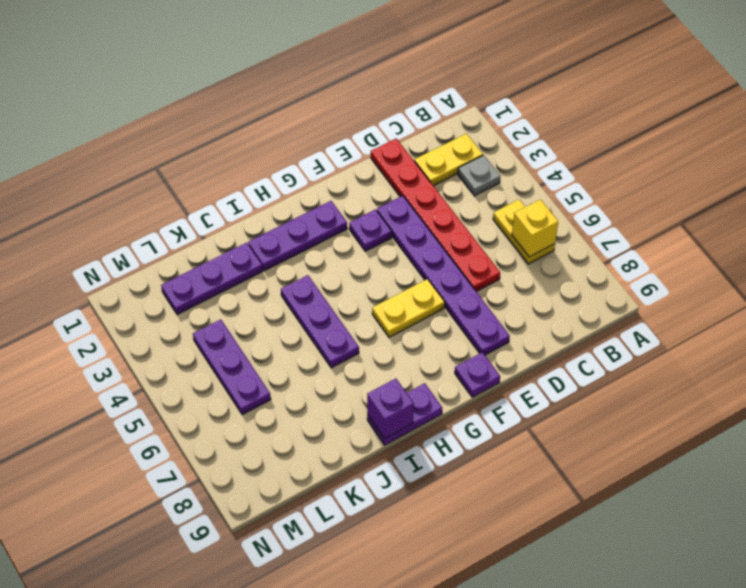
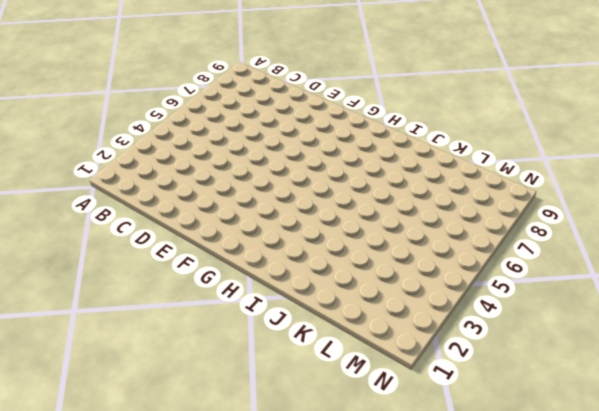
none -> yellow plate B2:C2 level 1
none -> grey plate B3 level 1
none -> yellow plate B5:B6 level 1

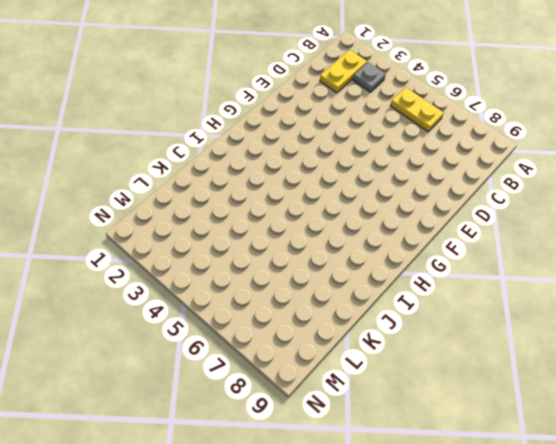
none -> red plate D1:D6 level 1
none -> purple plate E3:E8 level 1
none -> purple plate F3 level 1

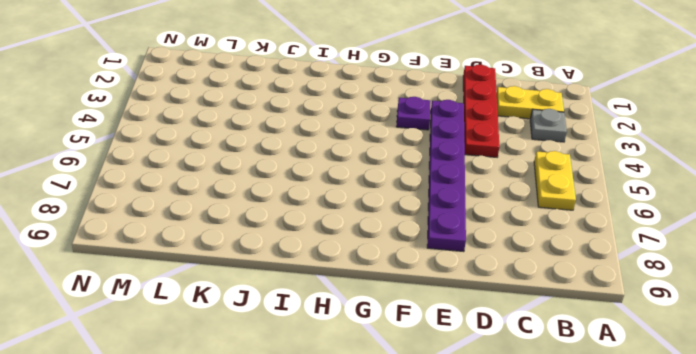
red plate D1:D4 level 1 -> red plate D1:D6 level 1
none -> yellow plate F6:G6 level 1
none -> purple plate F9 level 1
none -> purple plate G2:I2 level 1

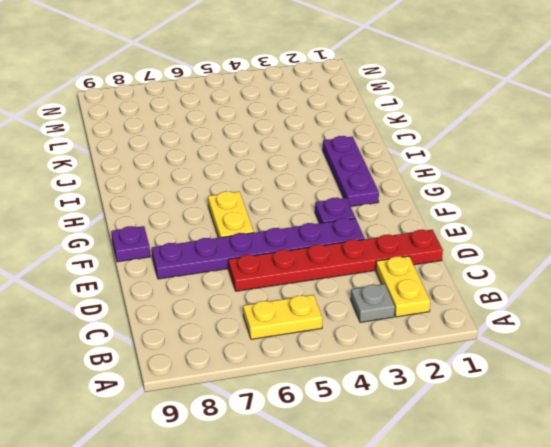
none -> purple plate H9:I9 level 1
none -> purple plate I4:I6 level 1
none -> purple plate J2:L2 level 1

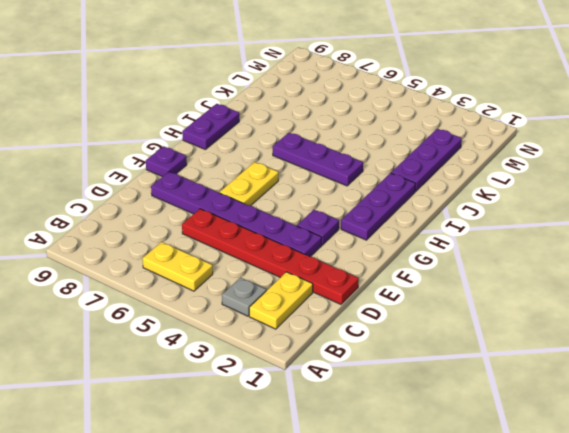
none -> purple plate L4:L6 level 1
none -> yellow brick B6 level 2
none -> purple brick I9 level 2

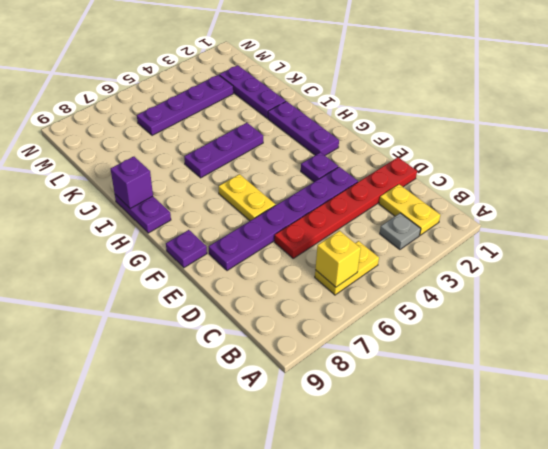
purple plate L3:L6 level 1 -> purple plate L4:L6 level 1

